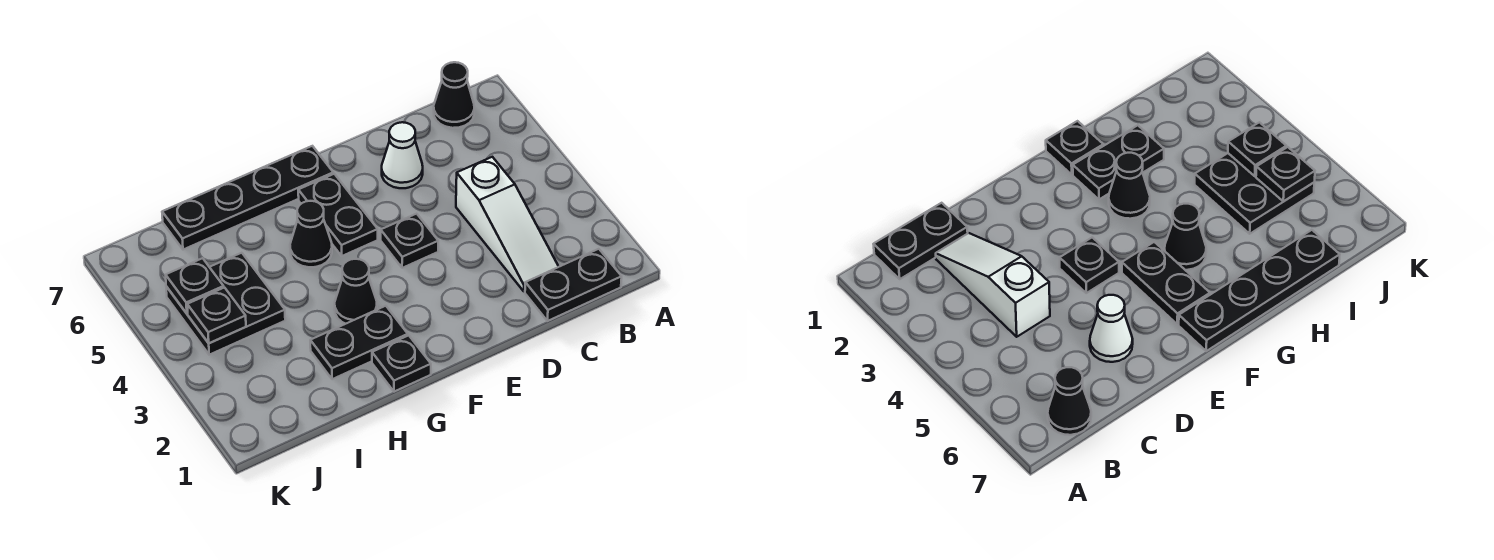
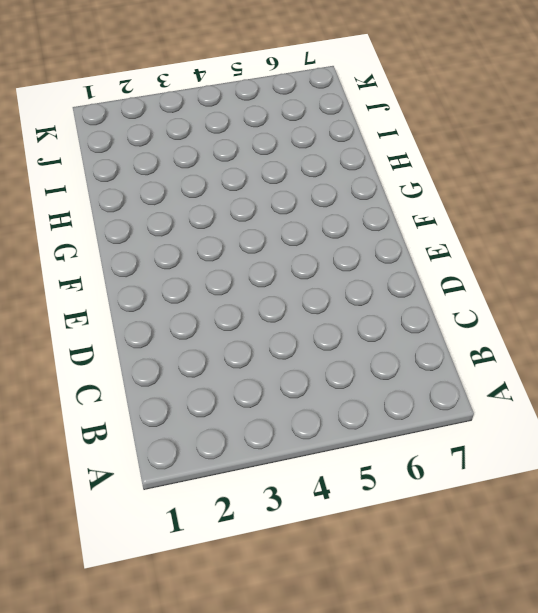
none -> black plate B1:C1 level 1
none -> black cone B7 level 1
none -> white slope C2:C4 level 1 top 4

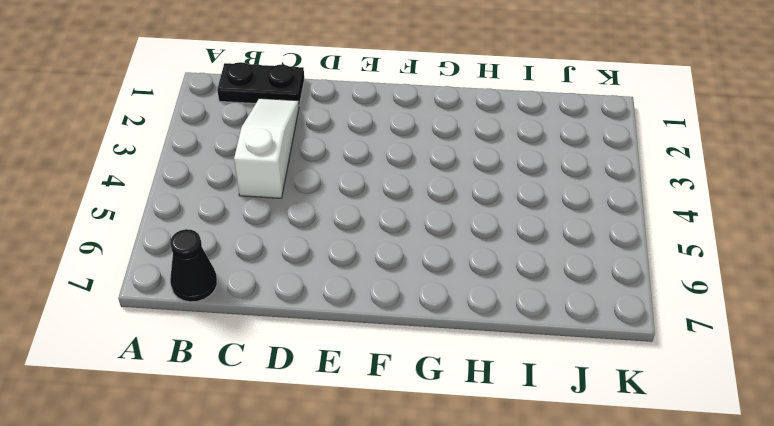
none -> white cone D6 level 1
none -> black plate E4 level 1
none -> black plate F5:F6 level 1

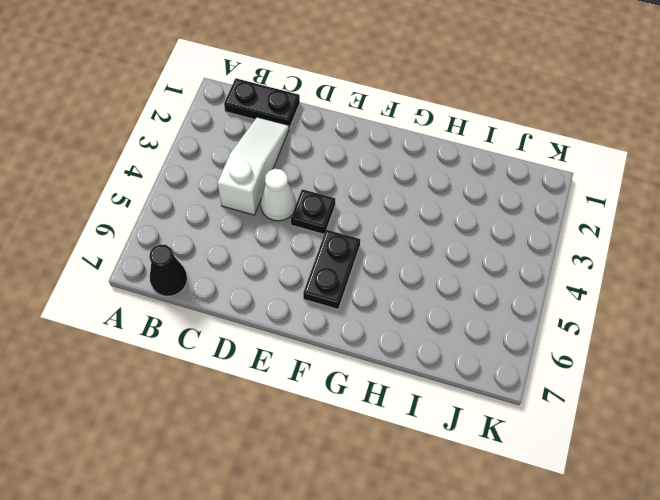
white cone D4 level 1 -> white cone D6 level 1
none -> black plate F7:I7 level 1
none -> black plate G1 level 1
none -> black plate G2:H2 level 1

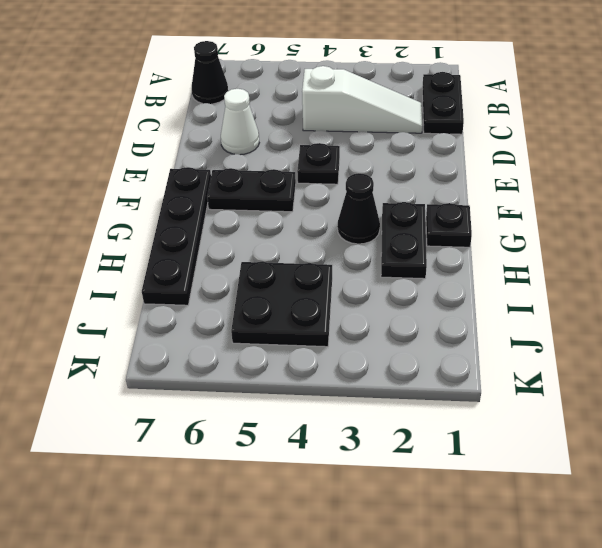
none -> black cone G5 level 1
none -> black plate J4 level 2
none -> black plate J5 level 2

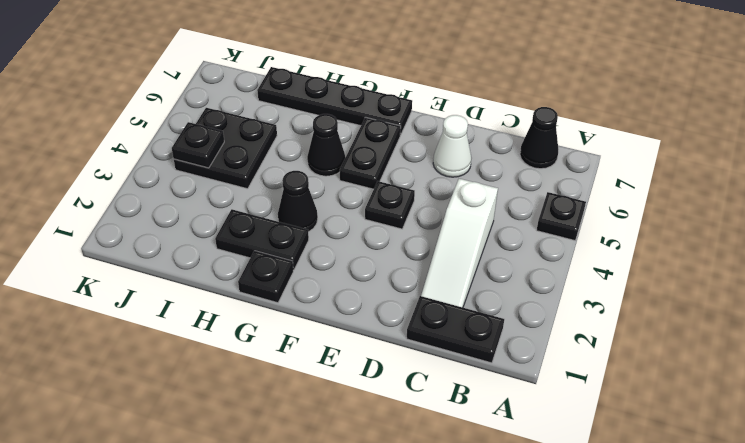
black plate A5 level 1 -> black plate J5 level 2

